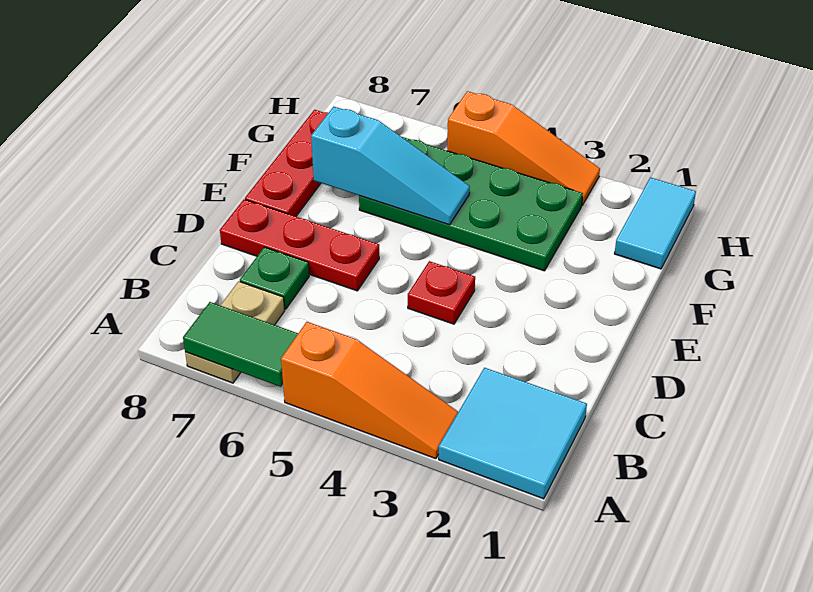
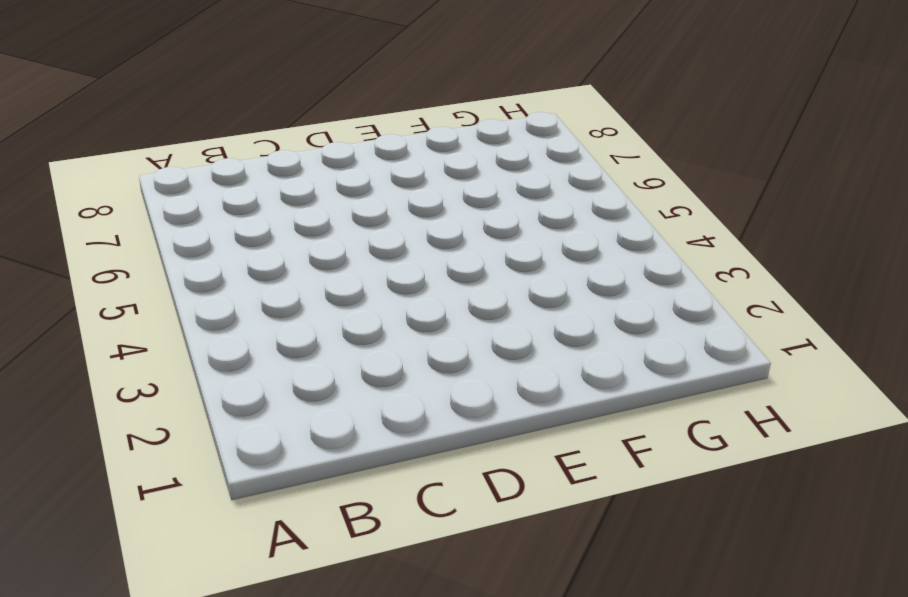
none -> cyan tile A1:B2 level 1
none -> orange slope A3:A5 level 1 top 5
none -> tan plate A7:B7 level 1

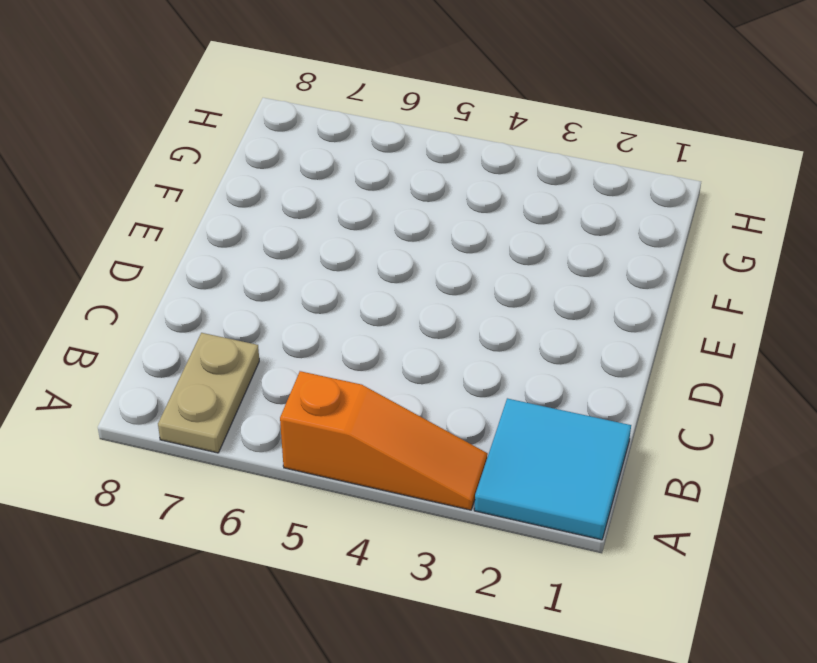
none -> green plate C7 level 1
none -> red plate D4 level 1
none -> red plate D6:D8 level 1

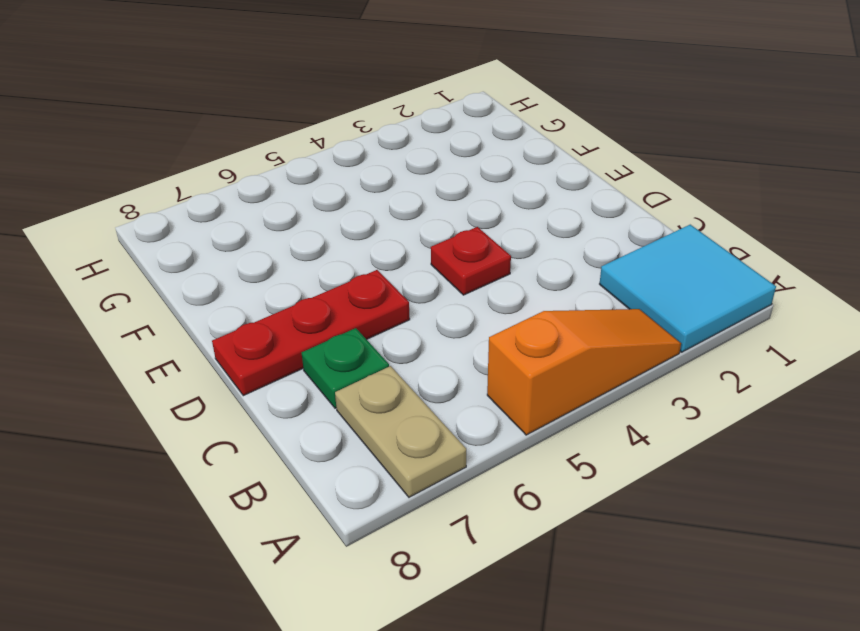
none -> red plate E8:G8 level 1
none -> green plate F3:G6 level 1
none -> cyan tile G1:H1 level 1

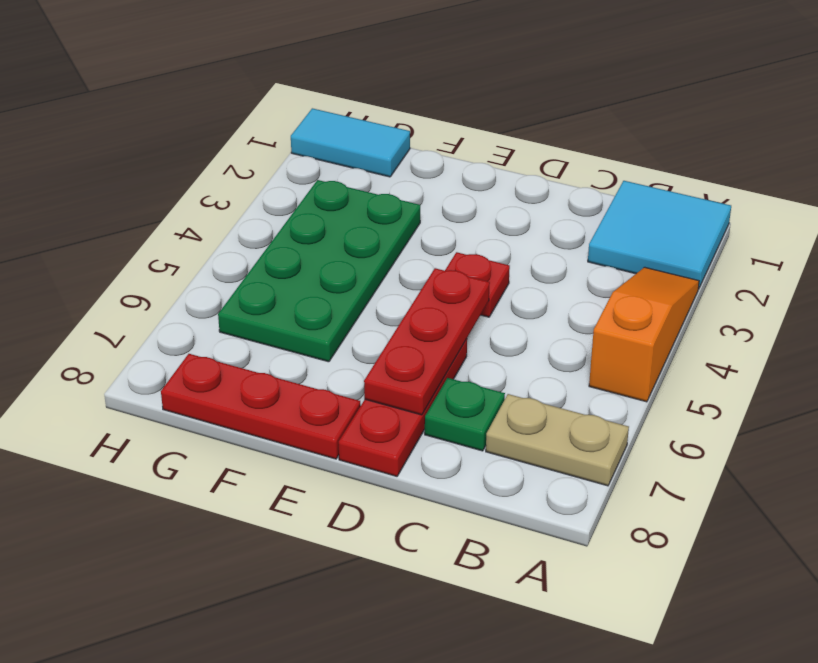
red plate D5:D7 level 2 -> none
none -> orange slope H3:H5 level 1 top 5
none -> green tile A6:A7 level 2
none -> cyan slope F5:F7 level 2 top 7

